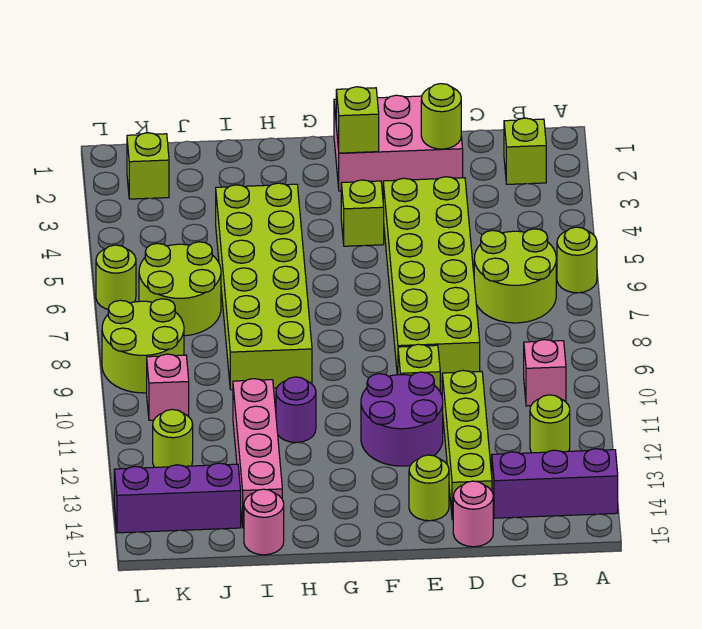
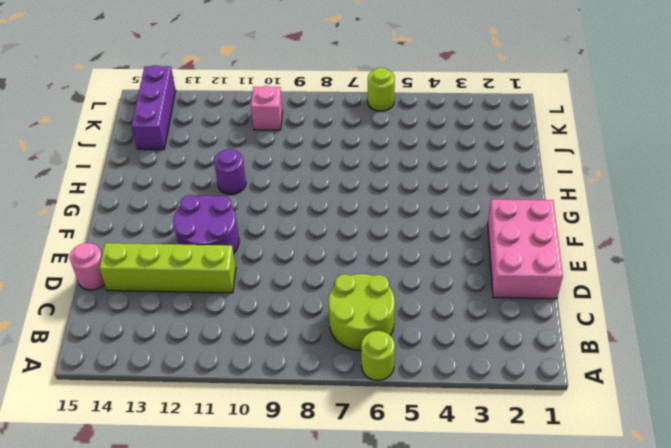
none -> purple brick A14:C14 level 1
none -> lime brick B2 level 1
none -> pink brick B10 level 1

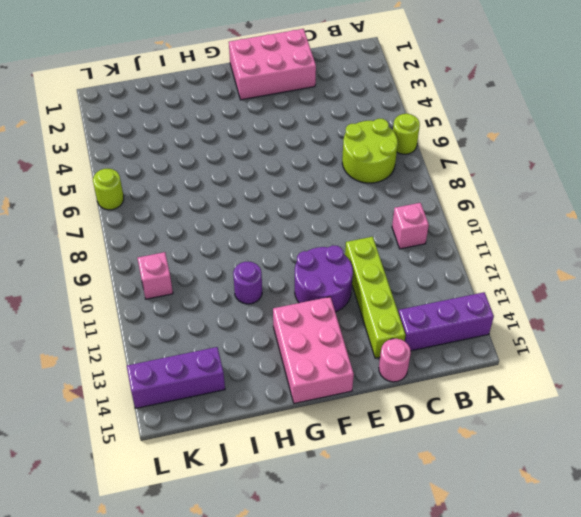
pink brick F13:G15 level 1 -> none
none -> lime brick B2 level 1
none -> lime round brick B12 level 1
none -> lime brick D4:E9 level 1

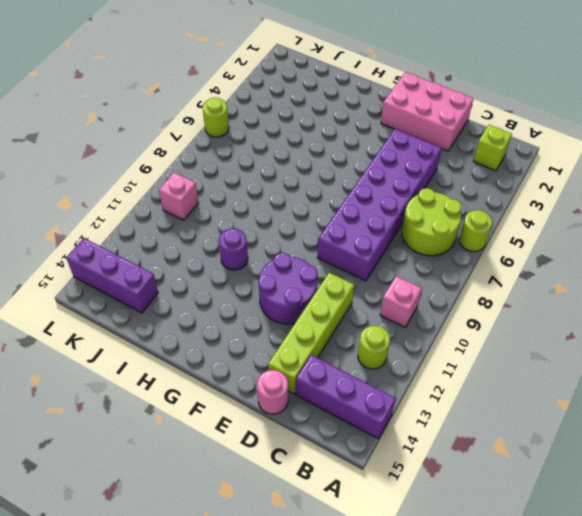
purple brick D4:E9 level 1 -> lime brick D4:E9 level 1
none -> lime brick E10 level 1
none -> lime round brick E14 level 1
none -> lime brick F4 level 1

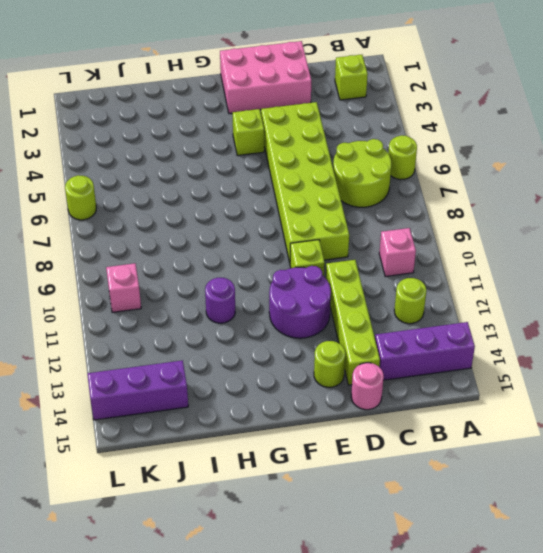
none -> lime brick H4:I9 level 1
none -> pink brick I11:I14 level 1
none -> pink round brick I15 level 1

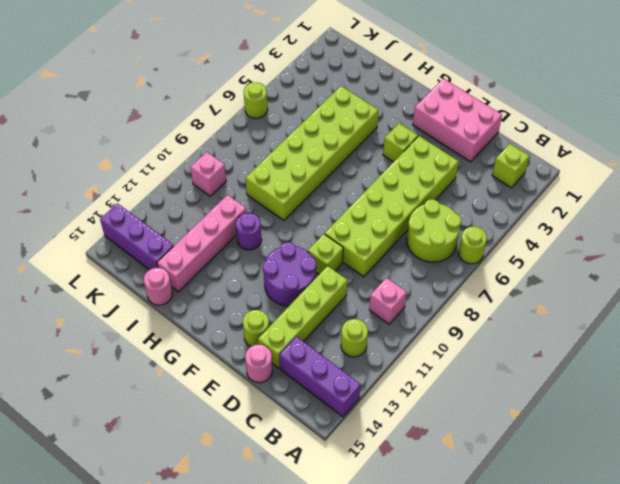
none -> lime round brick J6:K7 level 1
none -> lime brick K2 level 1
none -> lime round brick K8:L9 level 1

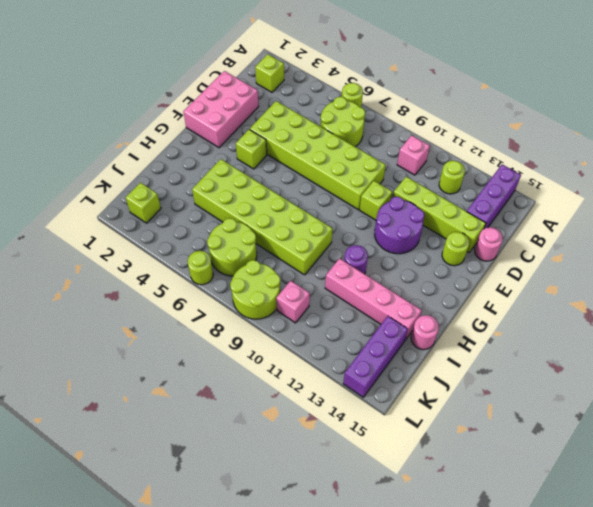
none -> lime round brick K12 level 1
none -> lime round brick D2 level 2
none -> lime brick F2 level 2

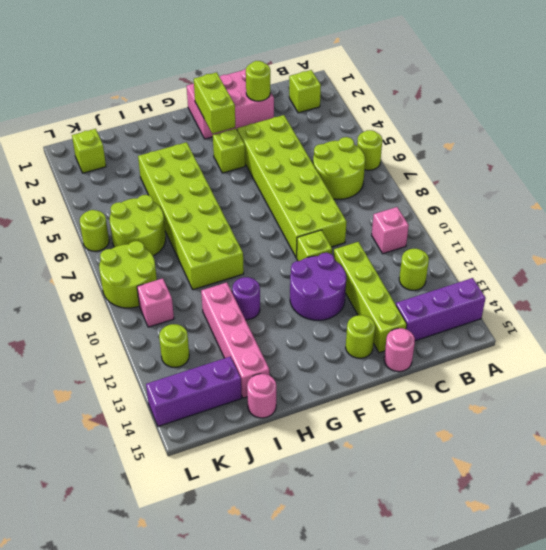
lime brick F2:F3 level 2 -> lime brick F2 level 2

